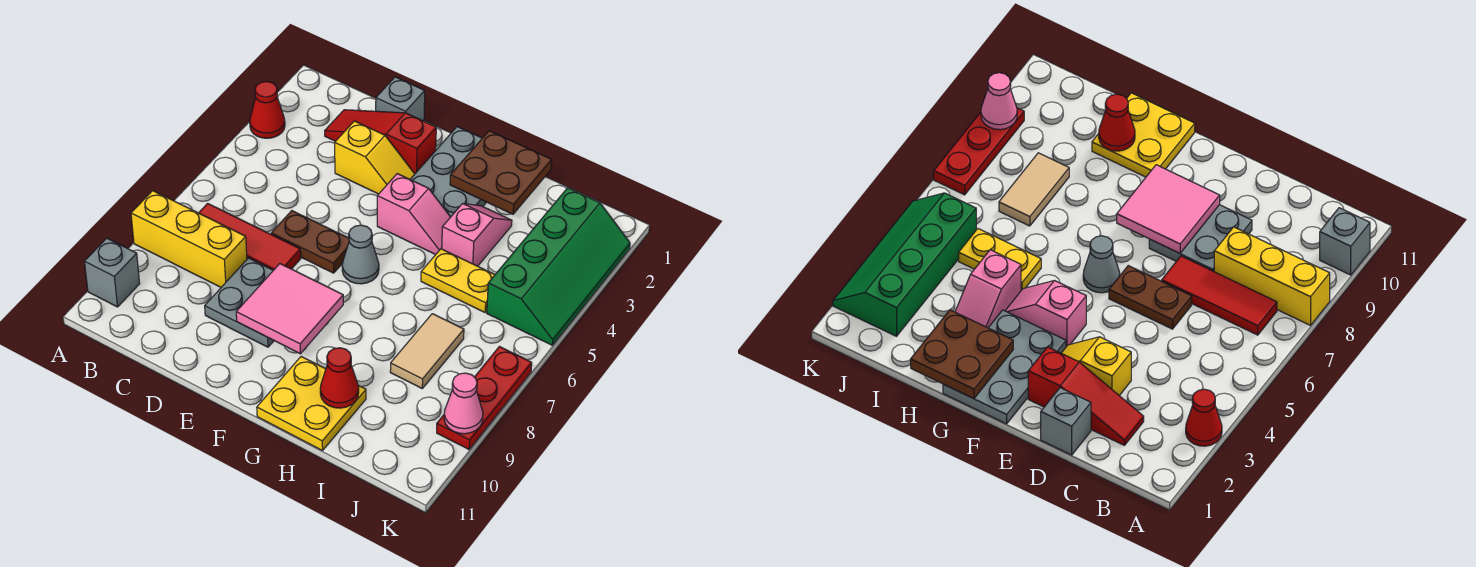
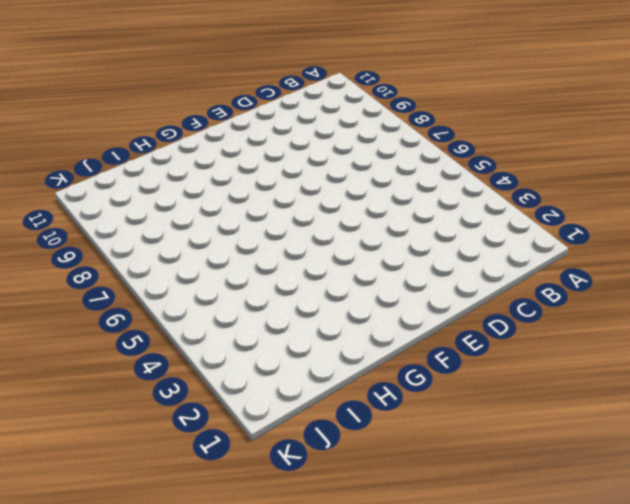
none -> red cone A3 level 1
none -> yellow brick A8:C8 level 1
none -> grey brick A10 level 1

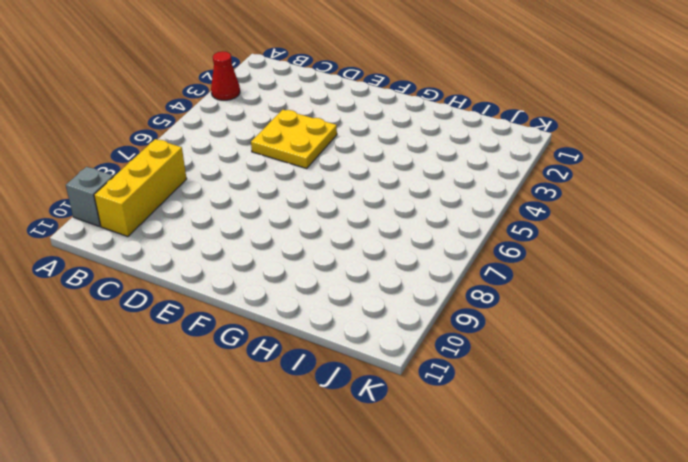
yellow brick B8:B10 level 1 -> yellow brick A8:C8 level 1
yellow plate D4:E5 level 1 -> yellow plate G10:H11 level 1
none -> red tile B7:D7 level 1
none -> red slope C2:E2 level 1 top E
none -> grey brick D1 level 1

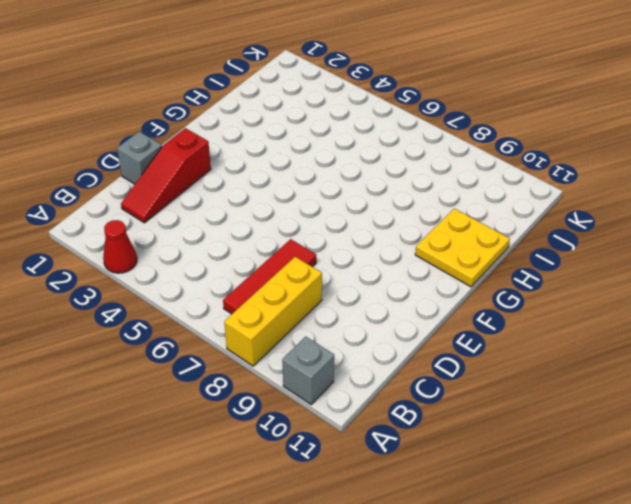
none -> yellow slope D3:E3 level 1 top D
none -> brown plate D6:E6 level 1
none -> grey plate D8:E9 level 1

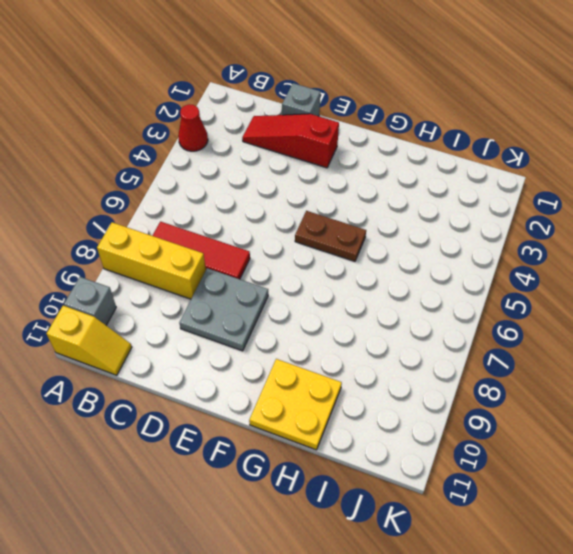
yellow slope A11:B11 level 1 top A -> yellow slope D3:E3 level 1 top D
brown plate F5:G5 level 1 -> brown plate D6:E6 level 1
none -> grey plate F1:G3 level 1
none -> pink slope F4:G4 level 1 top F
none -> grey cone F6 level 1

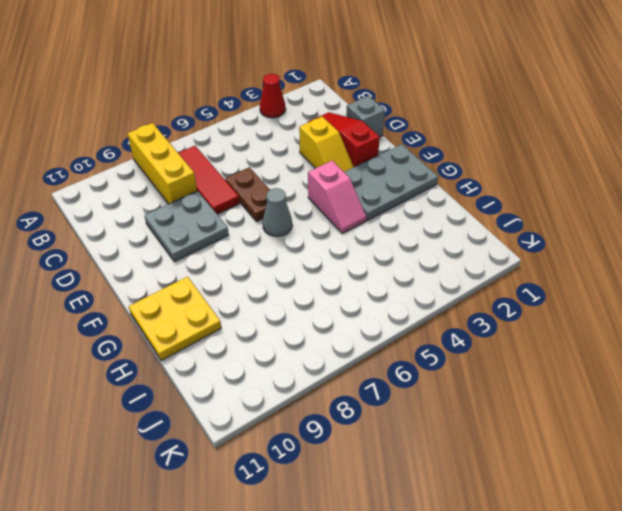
none -> grey brick A10 level 1
none -> pink slope H3:H4 level 1 top 4
none -> yellow plate H5:I5 level 1

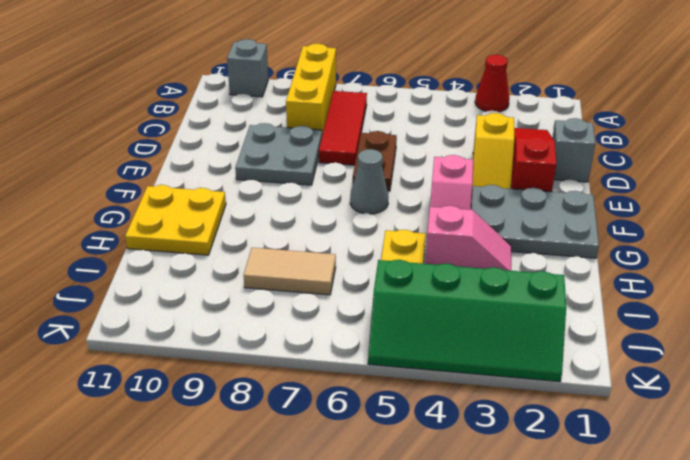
none -> red plate K7:K9 level 1
none -> pink tile E8:F9 level 2
none -> brown plate G1:H2 level 2

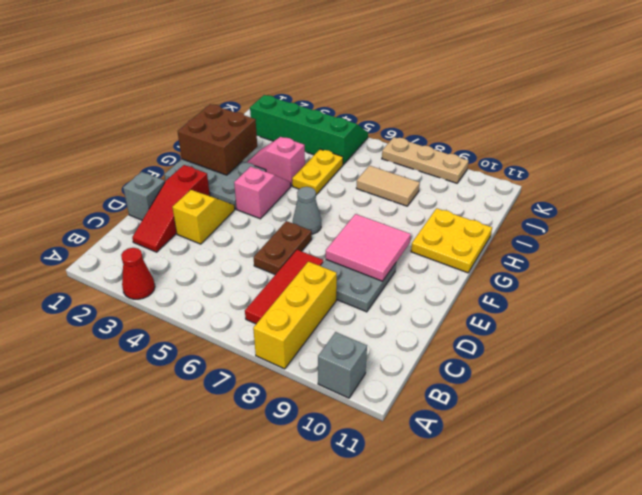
brown brick G1:H2 level 2 -> brown plate G1:H2 level 2
tan plate K7:K9 level 1 -> red plate K7:K9 level 1
none -> red cone H10 level 2
none -> pink cone K9 level 2

